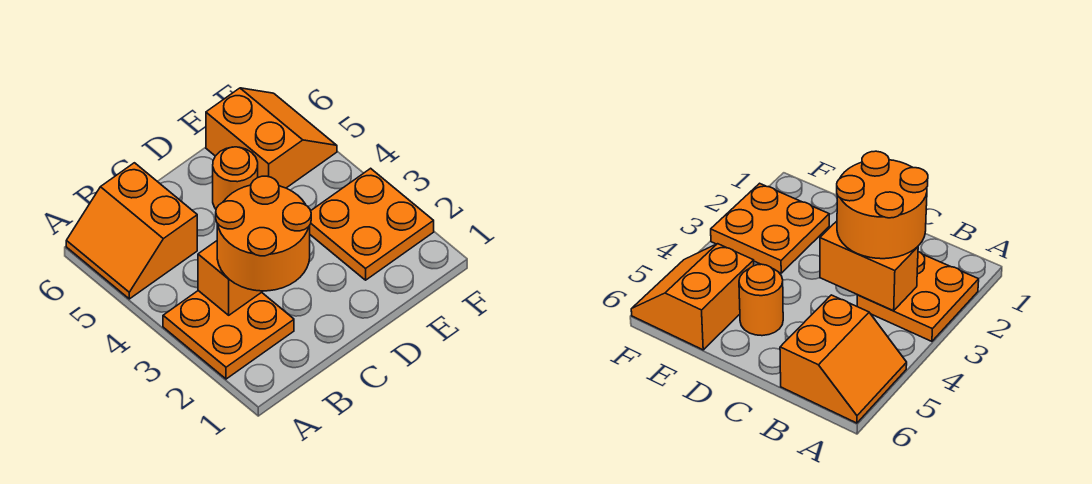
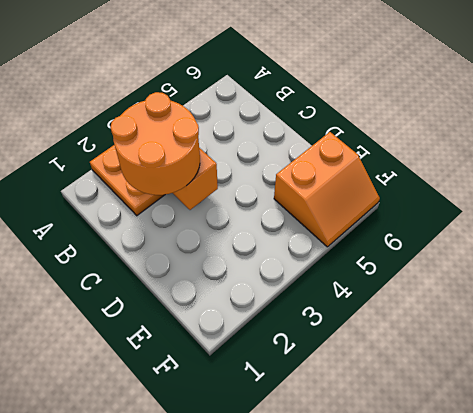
none -> orange slope A5:B6 level 1 top B
none -> orange round brick D5 level 1

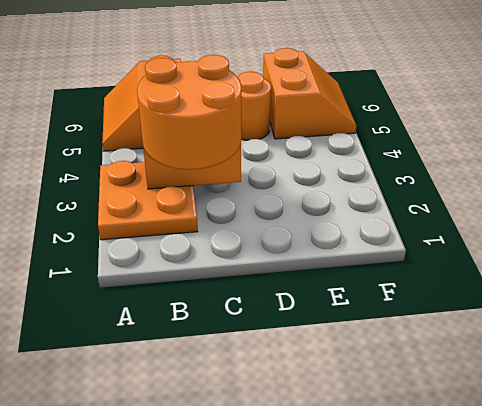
none -> orange plate E2:F3 level 1

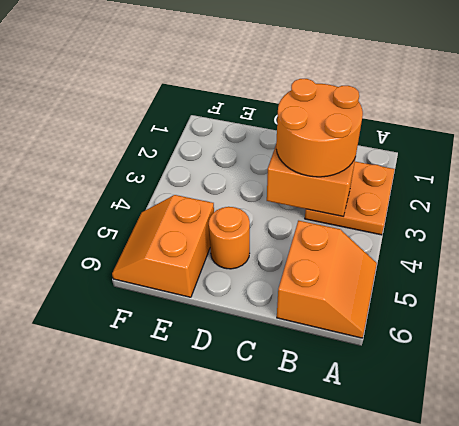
none -> orange plate E2:F3 level 1

